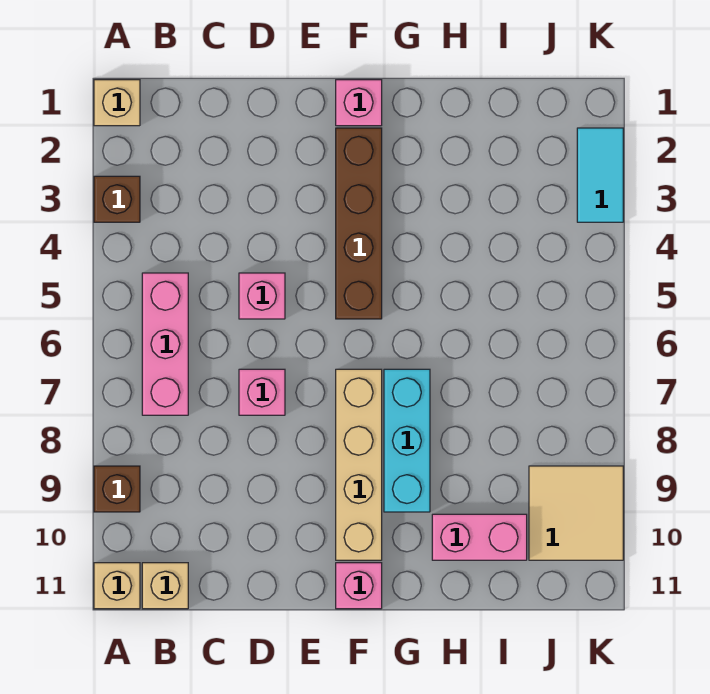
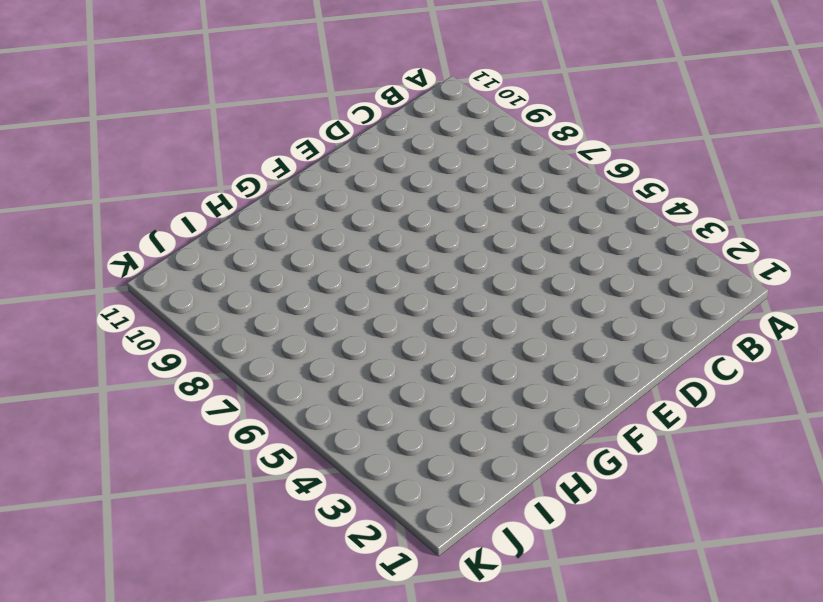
none -> tan brick A1 level 1
none -> brown brick A3 level 1
none -> brown brick A9 level 1

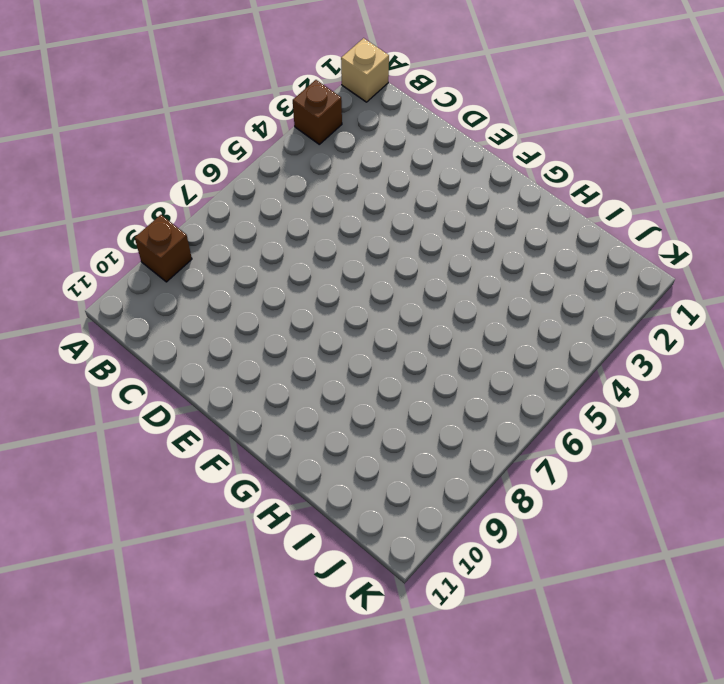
none -> tan brick A11 level 1
none -> pink brick B5:B7 level 1
none -> tan brick B11 level 1

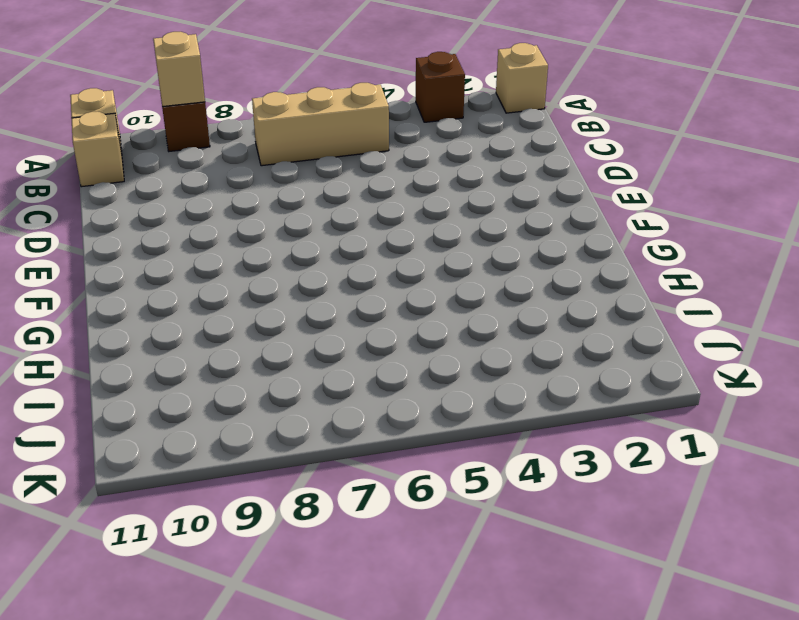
tan brick A9 level 2 -> none
tan brick B5:B7 level 1 -> pink brick B5:B7 level 1
none -> pink brick D5 level 1
none -> pink brick D7 level 1
none -> pink brick F1 level 1

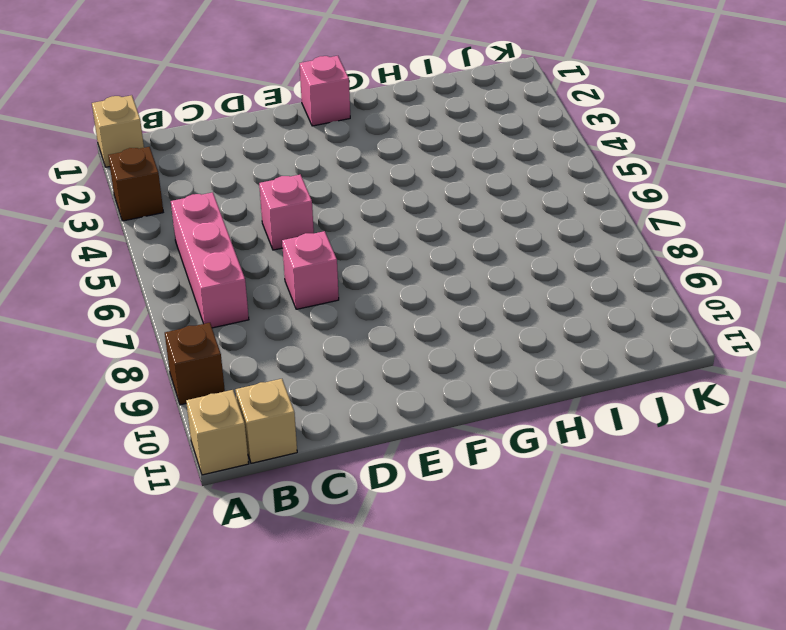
none -> brown brick F2:F5 level 1
none -> tan brick F7:F10 level 1
none -> pink brick F11 level 1

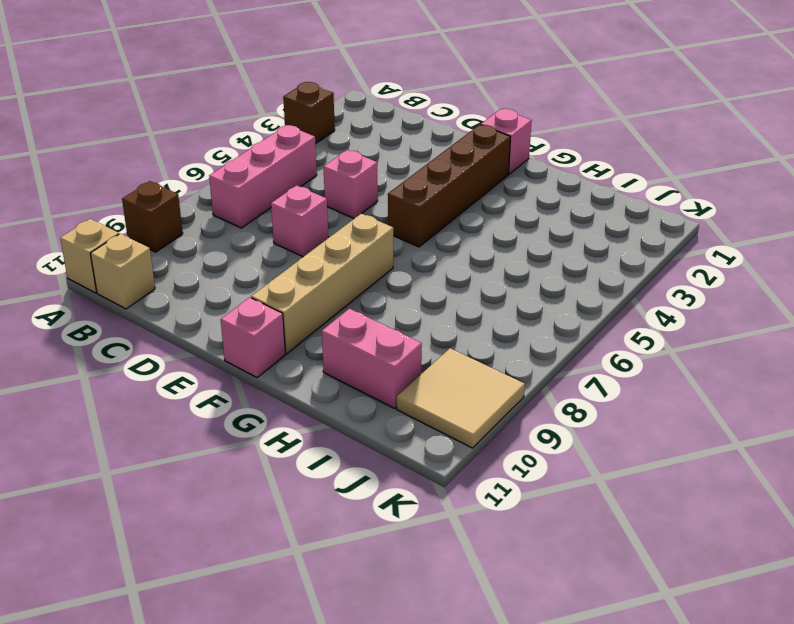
none -> tan brick A1 level 1
none -> cyan brick G7:G9 level 1
none -> cyan tile K2:K3 level 1

